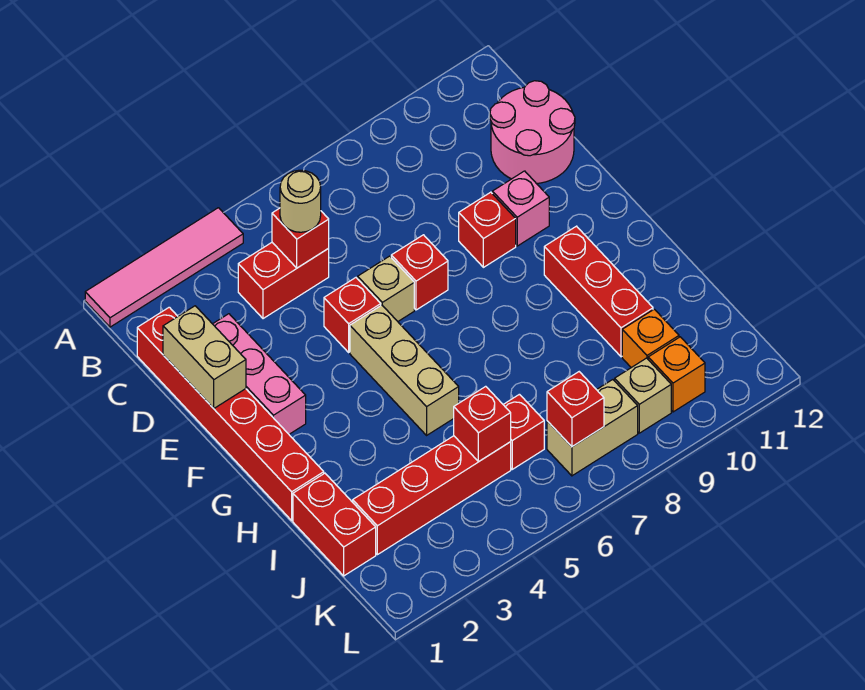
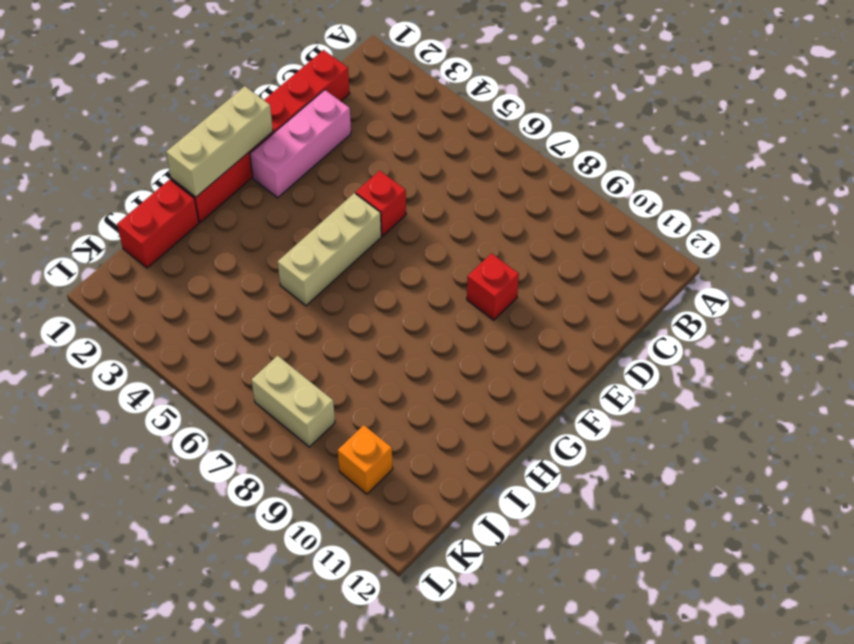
tan brick F1:H1 level 2 -> none
none -> pink tile A1:A4 level 1
none -> red brick C4:C5 level 1
none -> pink round brick C11:D12 level 1

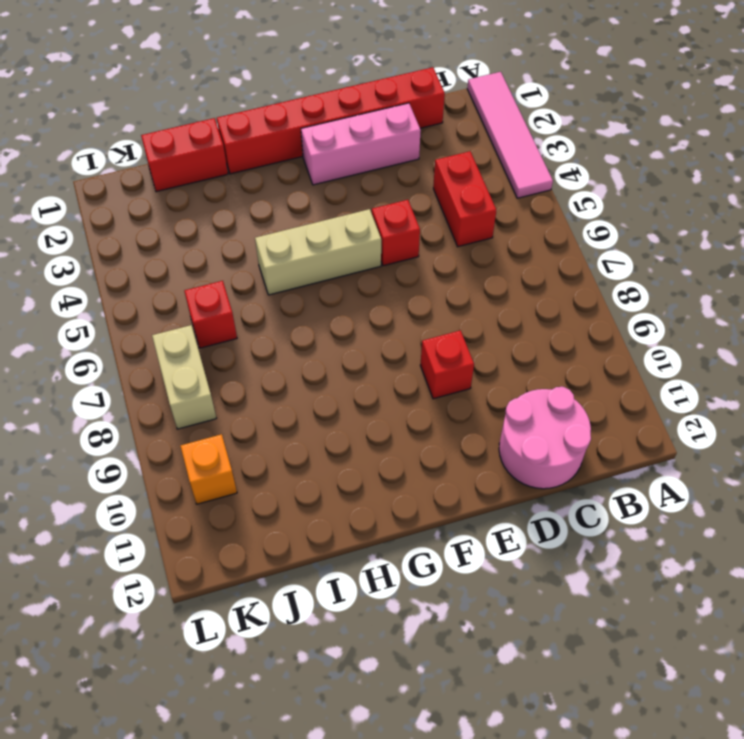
none -> tan brick E6 level 1
none -> red brick E7 level 1
none -> pink brick E10 level 1

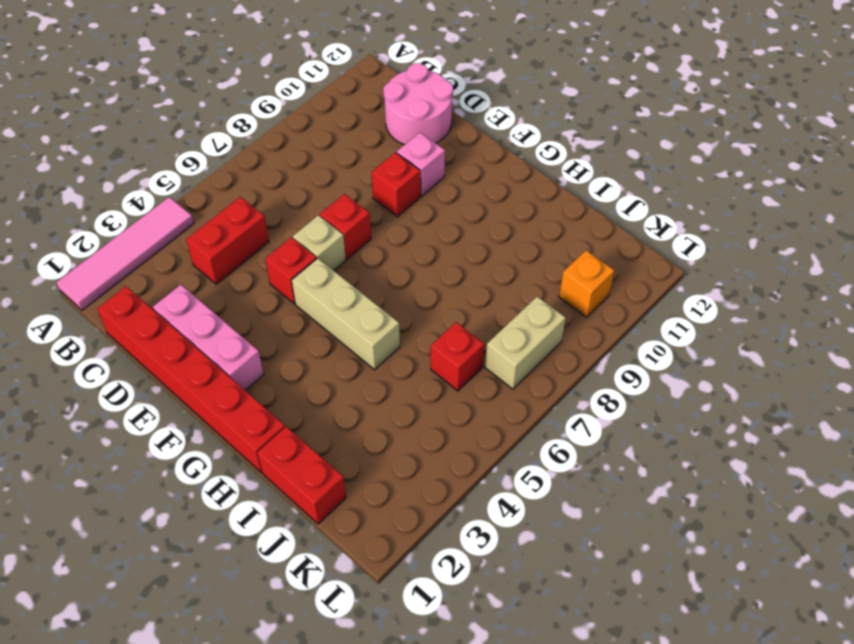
none -> red brick G10:I10 level 1
none -> red brick J2:J5 level 1
none -> orange brick J10 level 1

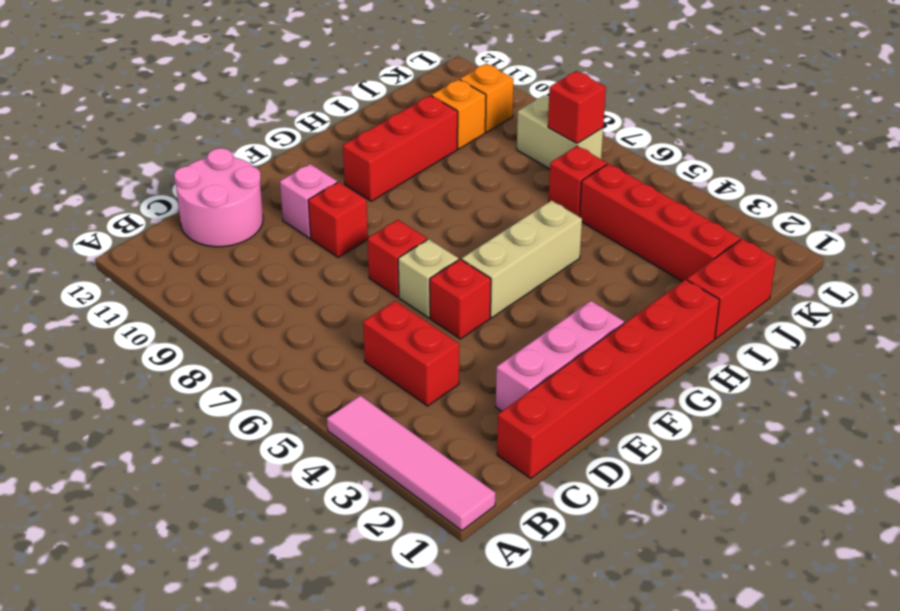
none -> tan brick K9 level 1
none -> red brick C5 level 2
none -> tan brick D1:E1 level 2

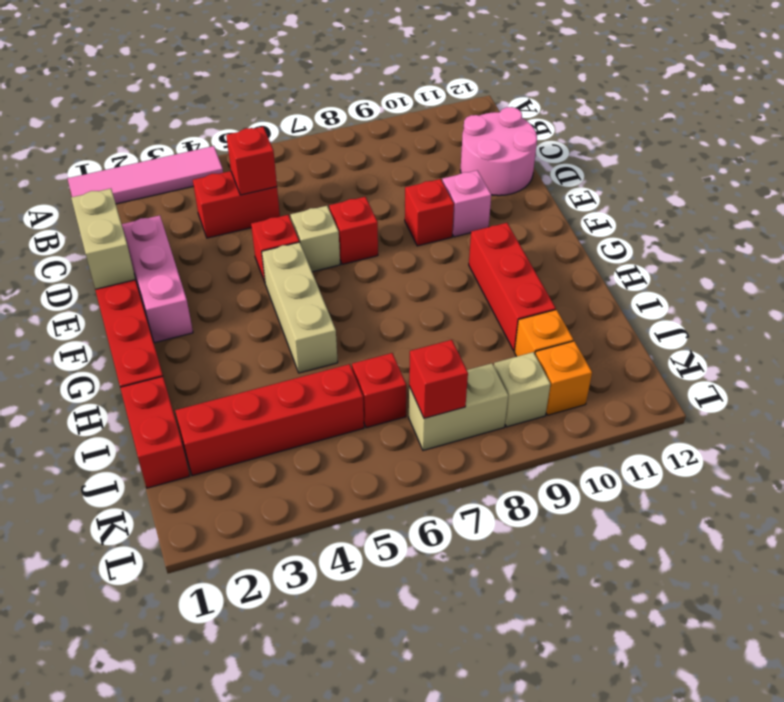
none -> red brick J5 level 2
none -> tan round brick C5 level 3

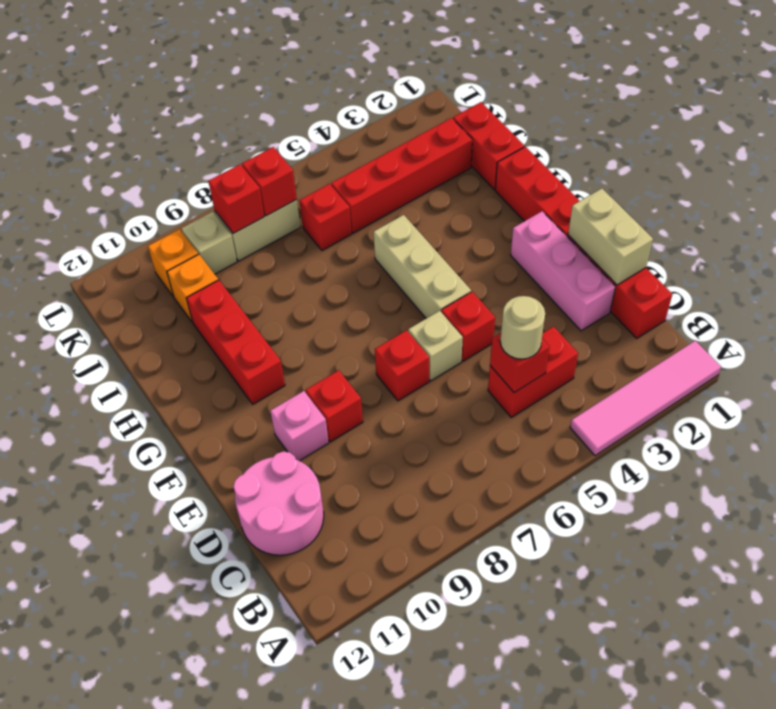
red brick K8 level 2 -> red brick J5 level 2

